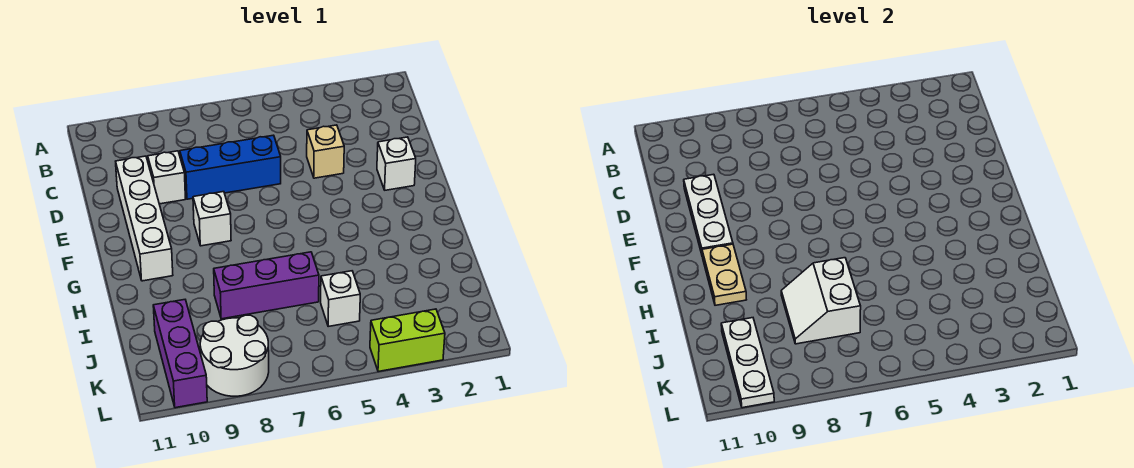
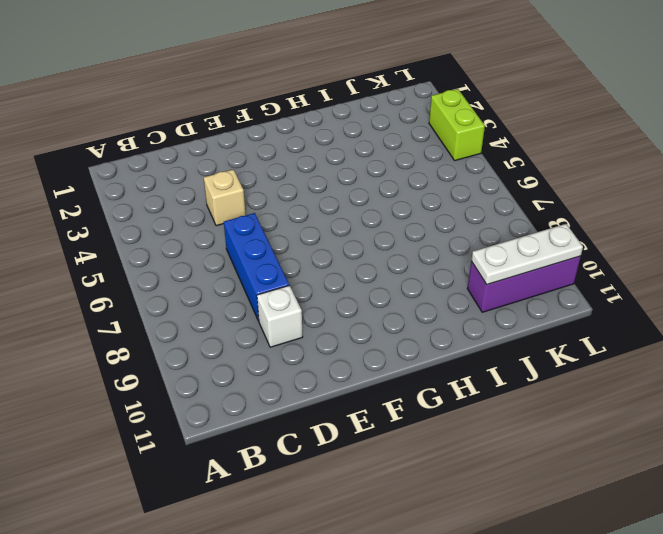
none -> white brick D10:G10 level 1
none -> white brick E2 level 1
none -> white brick F8 level 1

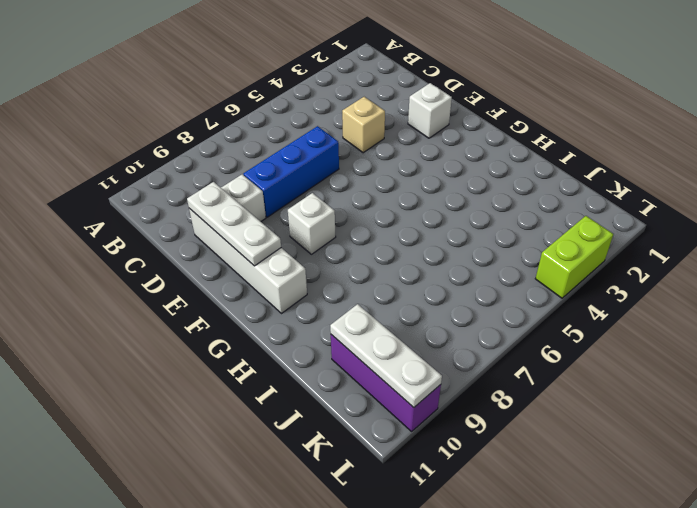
none -> purple brick I6:I8 level 1
none -> white brick J5 level 1
none -> white round brick K8:L9 level 1

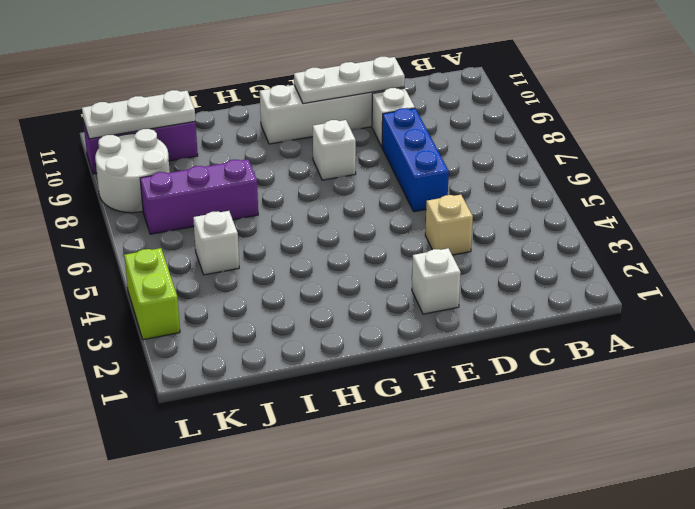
purple brick I7:K7 level 1 -> purple brick I6:I8 level 1
none -> tan plate G10:H10 level 2
none -> white slope I7:J8 level 2 top 7

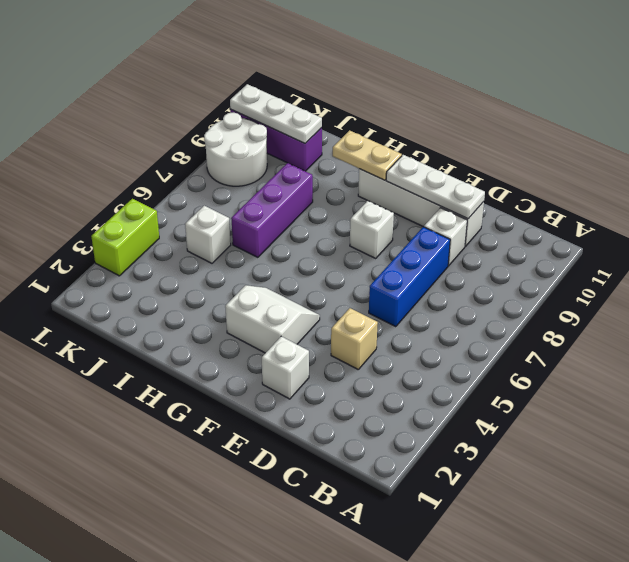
white slope F3:G4 level 1 top 3 -> white slope I7:J8 level 2 top 7

